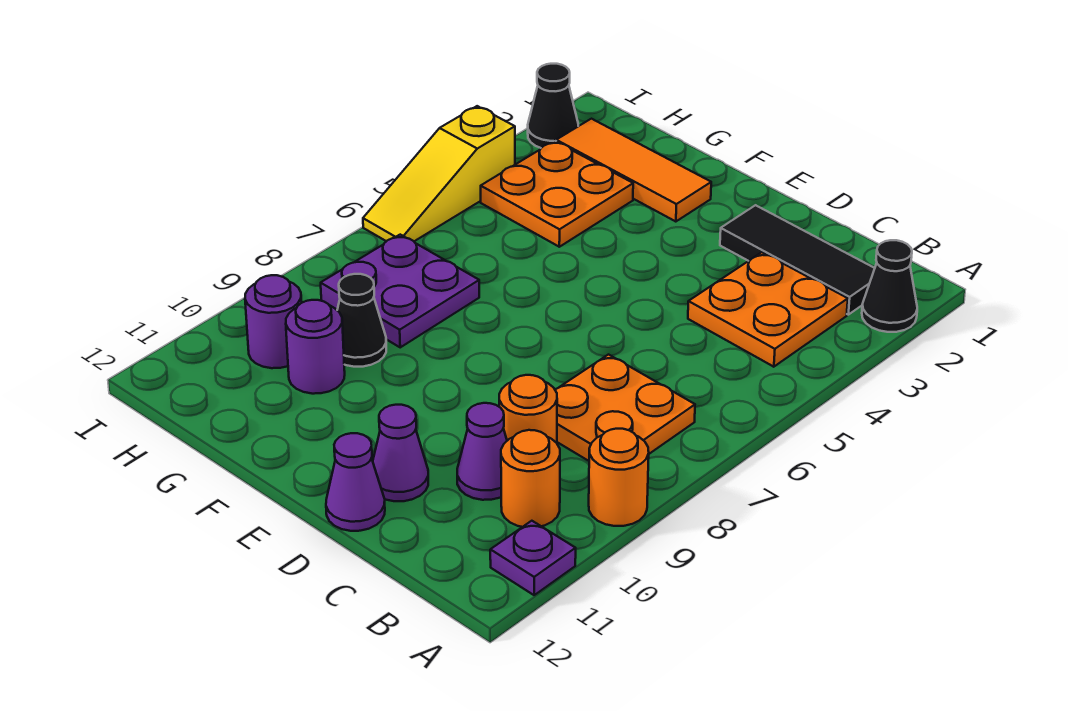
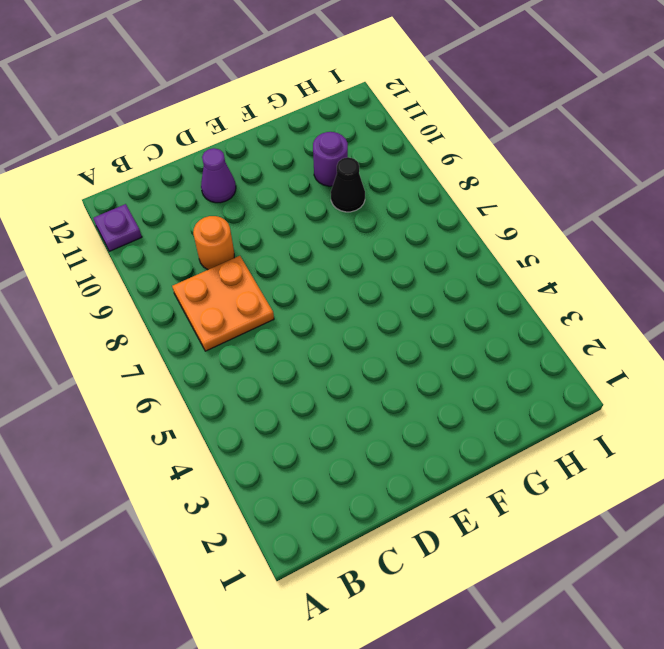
none -> black cone A2 level 1
none -> orange round brick A9 level 1
none -> black tile B2:D2 level 1

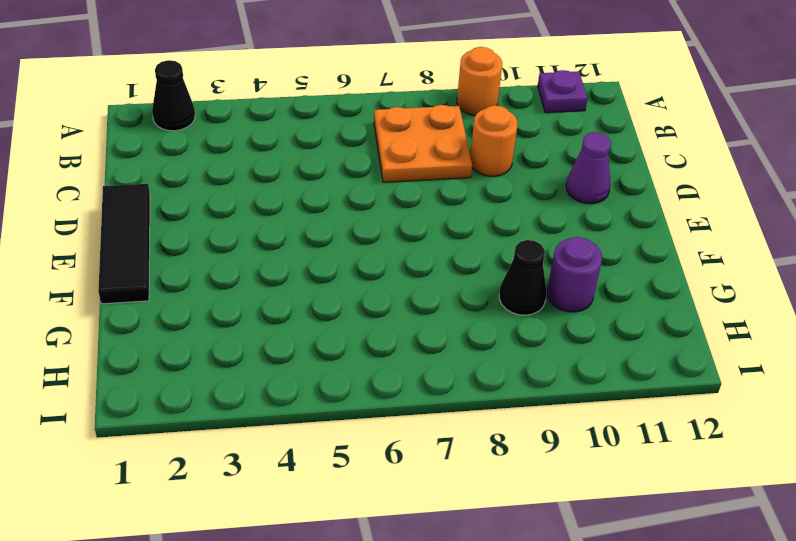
black tile D1:F1 level 1 -> black tile B2:D2 level 1
none -> orange plate B3:C4 level 1
none -> orange round brick B10 level 1
none -> purple cone C10 level 1

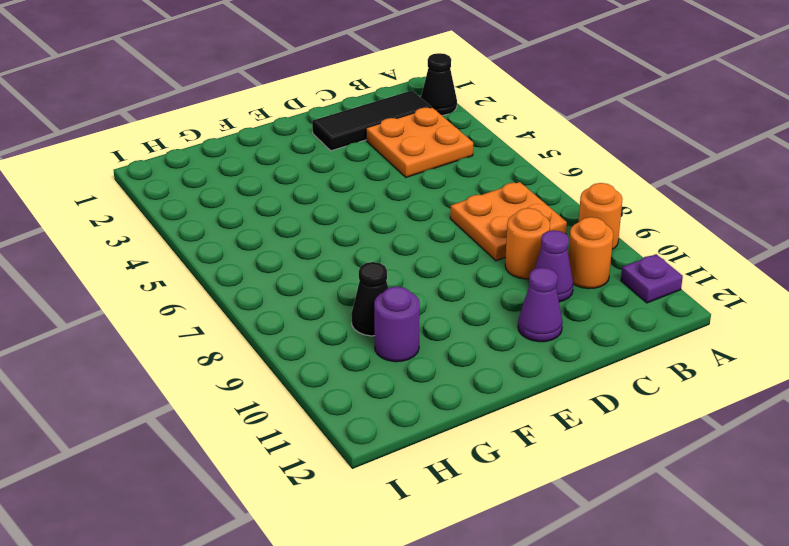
none -> purple cone D12 level 1
none -> orange tile F2:H2 level 1
none -> orange plate G3:H4 level 1

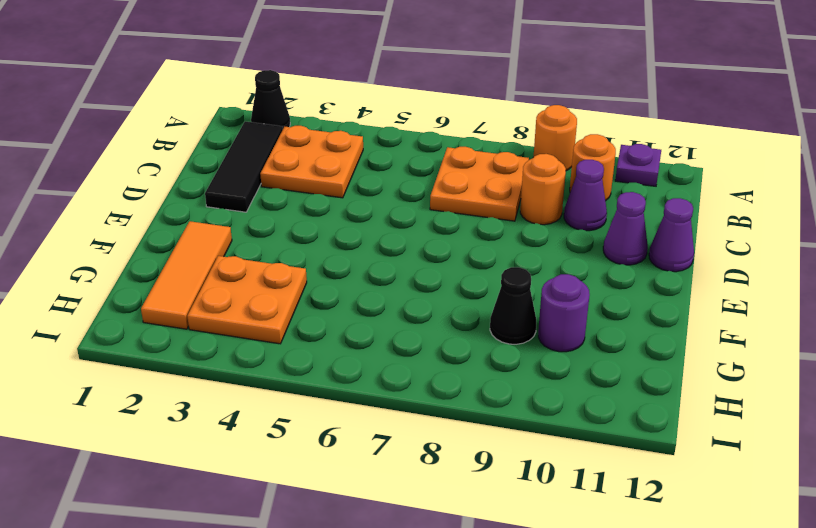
none -> purple plate G7:H8 level 1
none -> purple round brick H10 level 1
none -> black cone I2 level 1

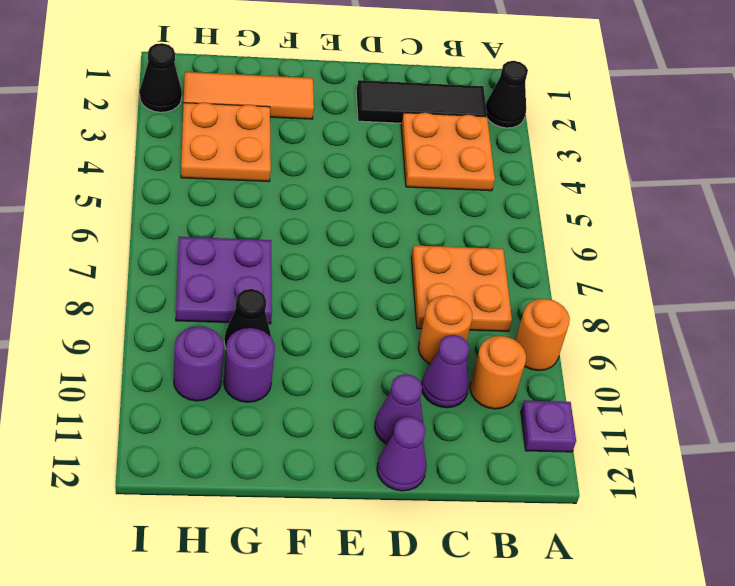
none -> yellow slope I4:I6 level 1 top 4

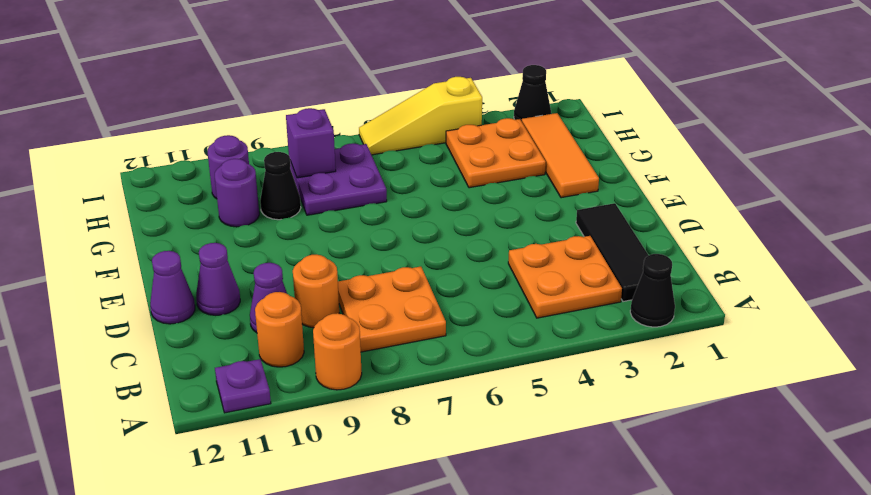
purple brick H8 level 2 -> none

